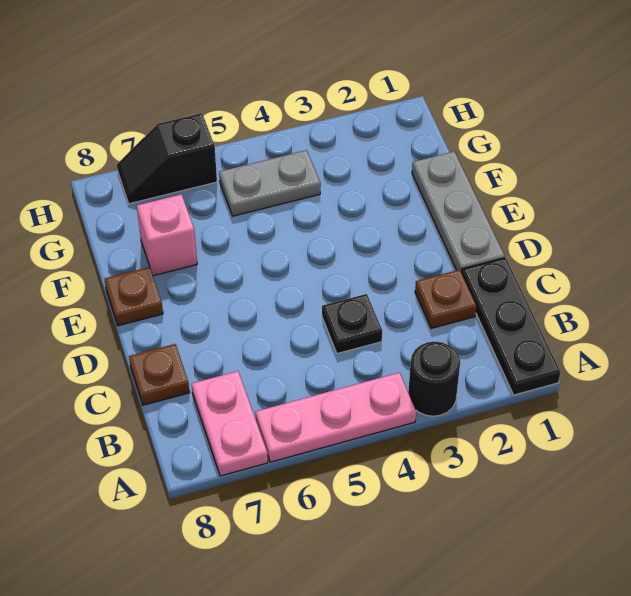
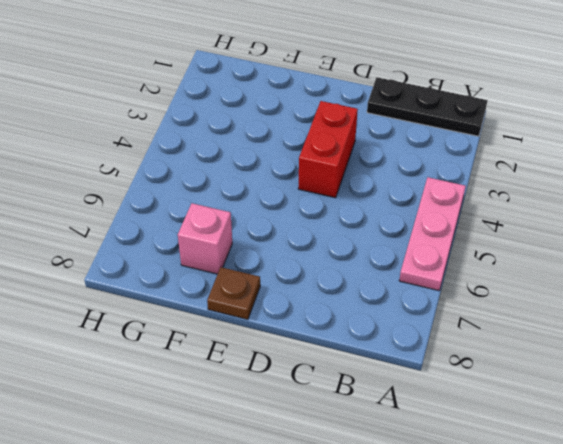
red brick D3:D4 level 1 -> none
none -> black round brick A3 level 1
none -> pink plate A7:B7 level 1
none -> brown plate C2 level 1

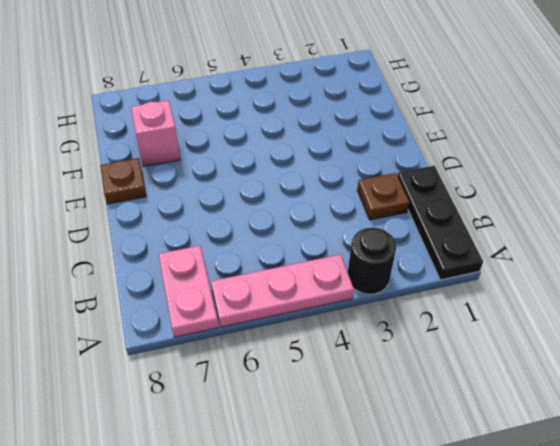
none -> black plate C4 level 1
none -> brown plate C8 level 1
none -> grey plate D1:F1 level 1

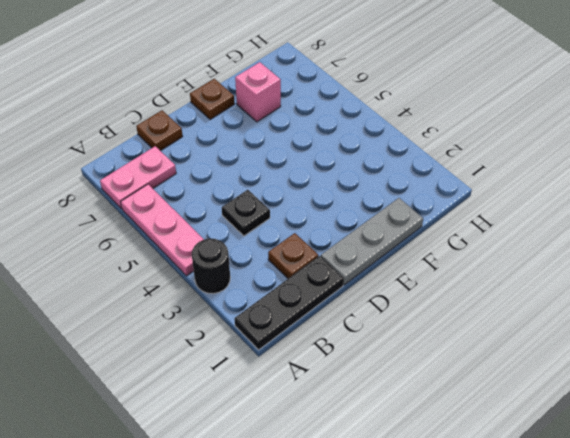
none -> grey plate G4:G5 level 1
none -> black slope H6:H7 level 1 top 6

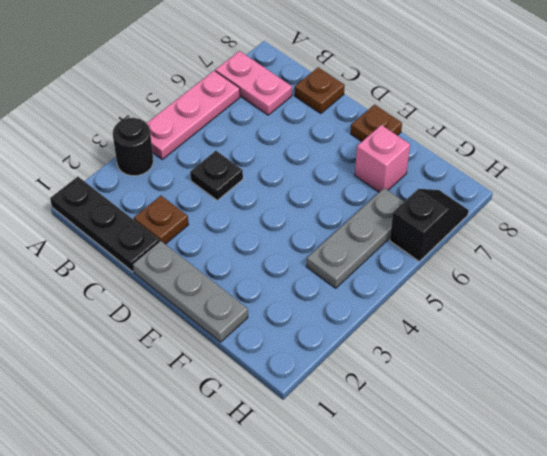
grey plate G4:G6 level 1 -> grey plate G4:G5 level 1

